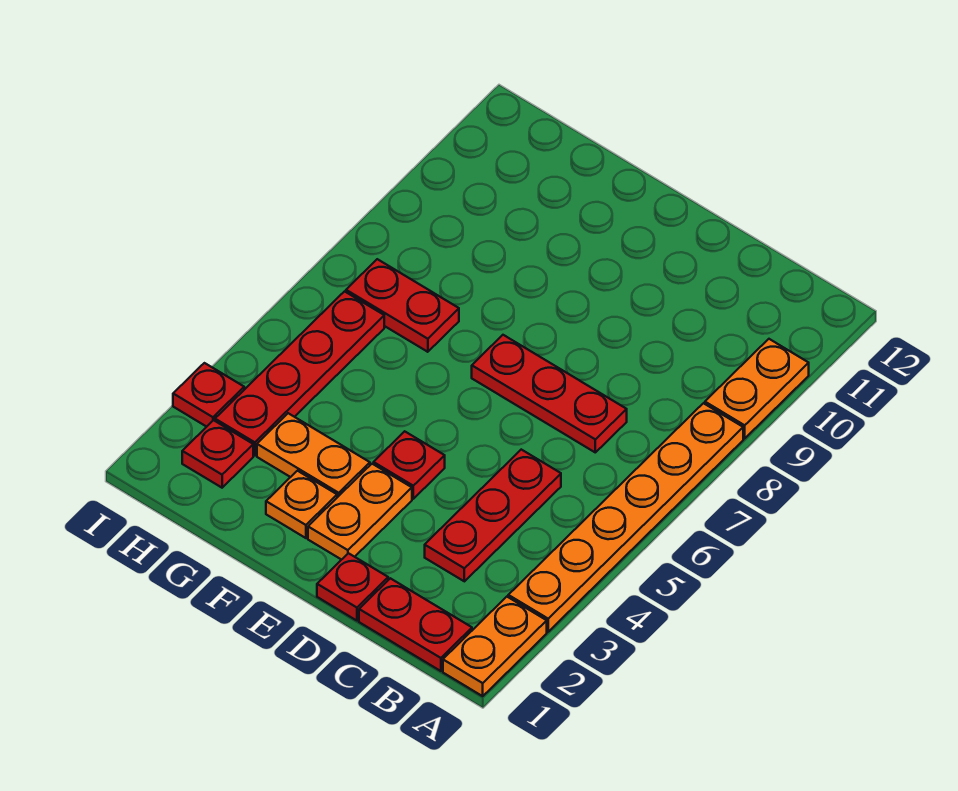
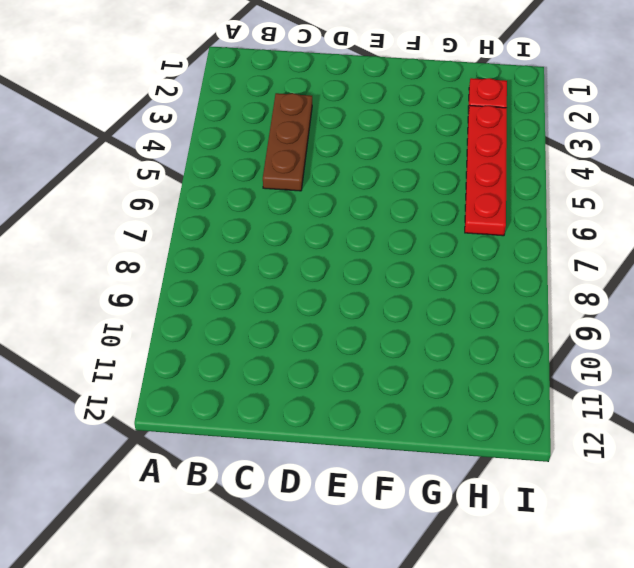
brown plate C3:C5 level 1 -> red plate C3:C5 level 1
none -> orange plate A1:A2 level 1
none -> orange plate A3:A8 level 1
none -> orange plate A9:A10 level 1

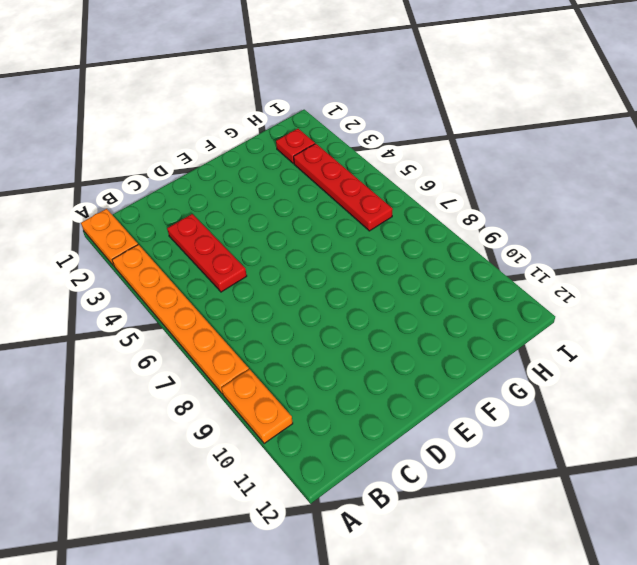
none -> red plate B1:C1 level 1
none -> red plate C7:E7 level 1
none -> red plate D1 level 1

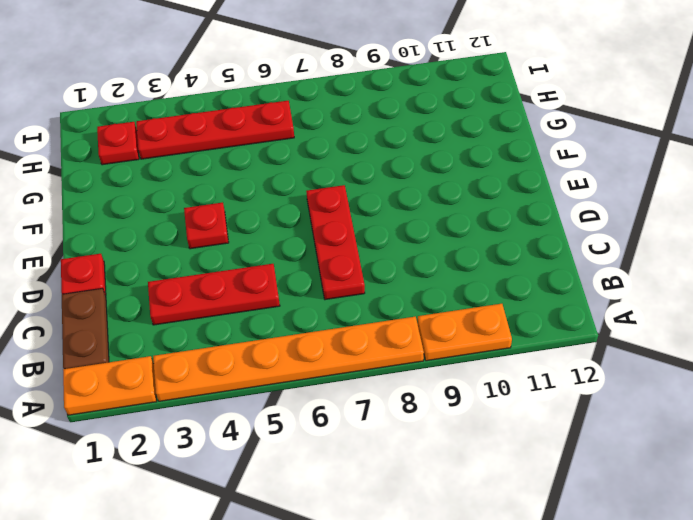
brown plate B1:C1 level 1 -> red plate B1:C1 level 1
none -> orange plate E2:E3 level 1
none -> orange plate F2 level 1
none -> orange plate F3:G3 level 1

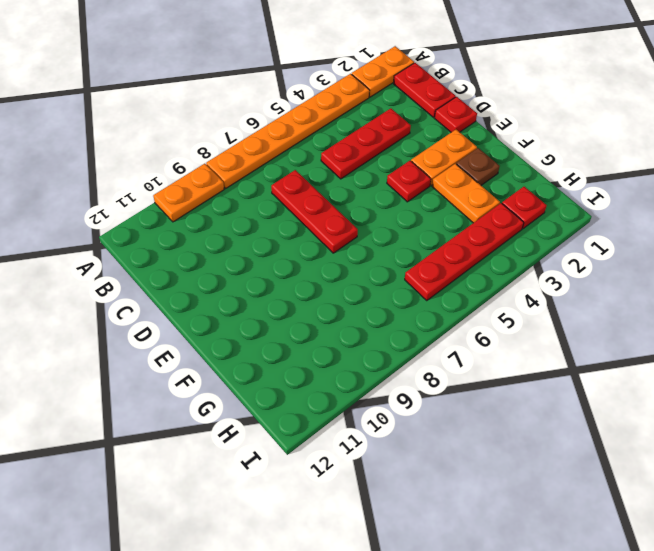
brown plate F2 level 1 -> orange plate F2 level 1
none -> red plate G7:H7 level 1
none -> red plate I3 level 1

